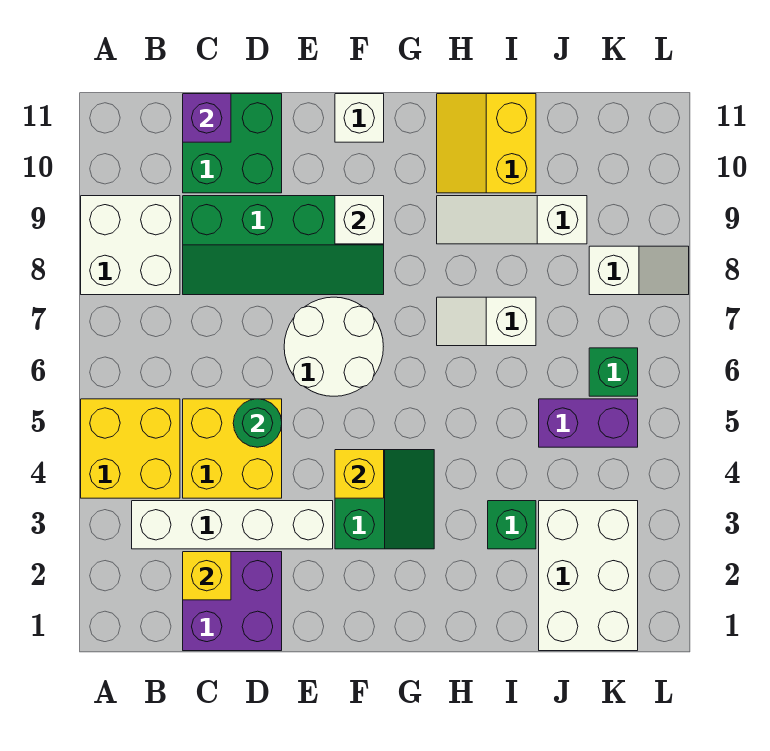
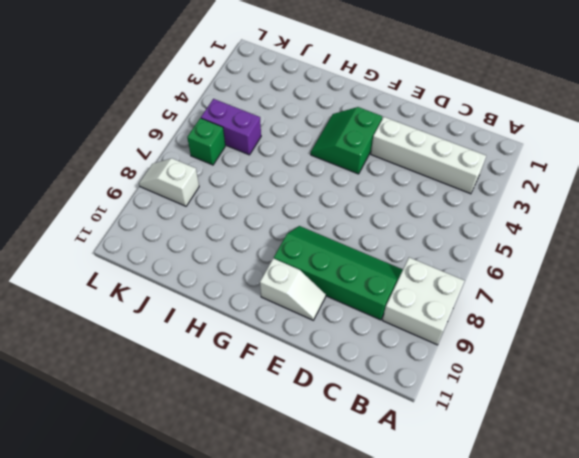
white slope E10:F10 level 1 top F -> white slope H7:I7 level 1 top I
none -> yellow brick A4:B5 level 1
none -> purple brick C1:D2 level 1
none -> yellow brick C4:D5 level 1

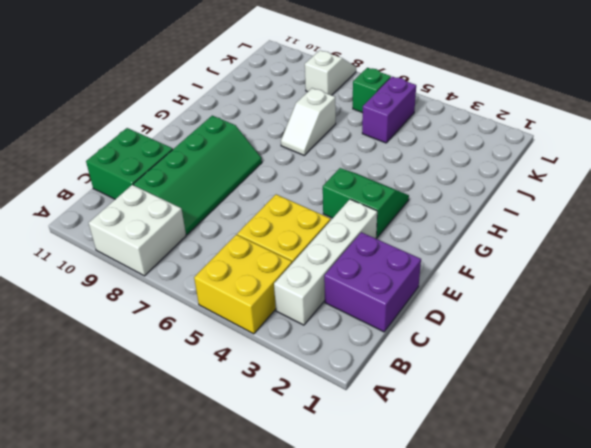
none -> white round brick E6:F7 level 1
none -> white brick F11 level 1
none -> white slope H9:J9 level 1 top J

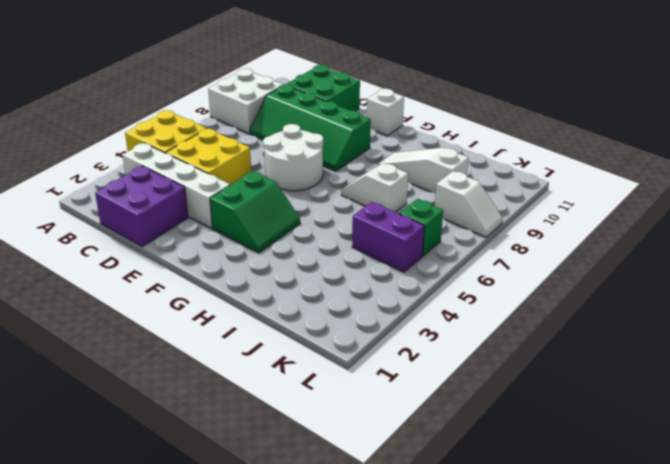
none -> yellow slope H10:I11 level 1 top I
none -> green brick I3 level 1
none -> white brick J1:K3 level 1

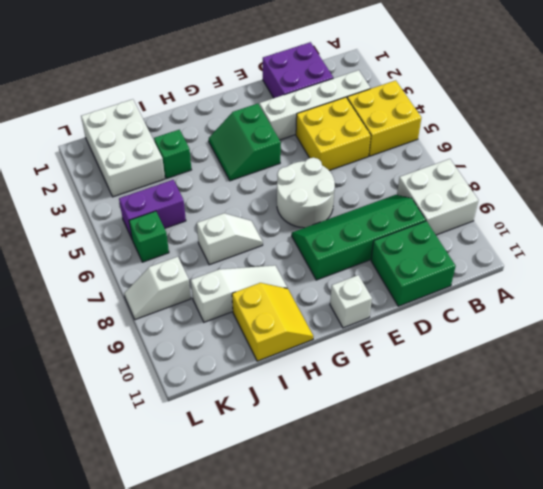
none -> yellow brick C2 level 2
none -> purple brick C11 level 2
none -> green round brick D5 level 2

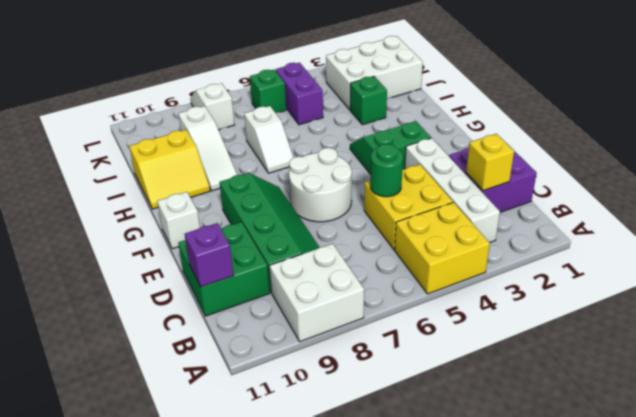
none -> yellow brick F4 level 2
none -> white brick F9 level 2

